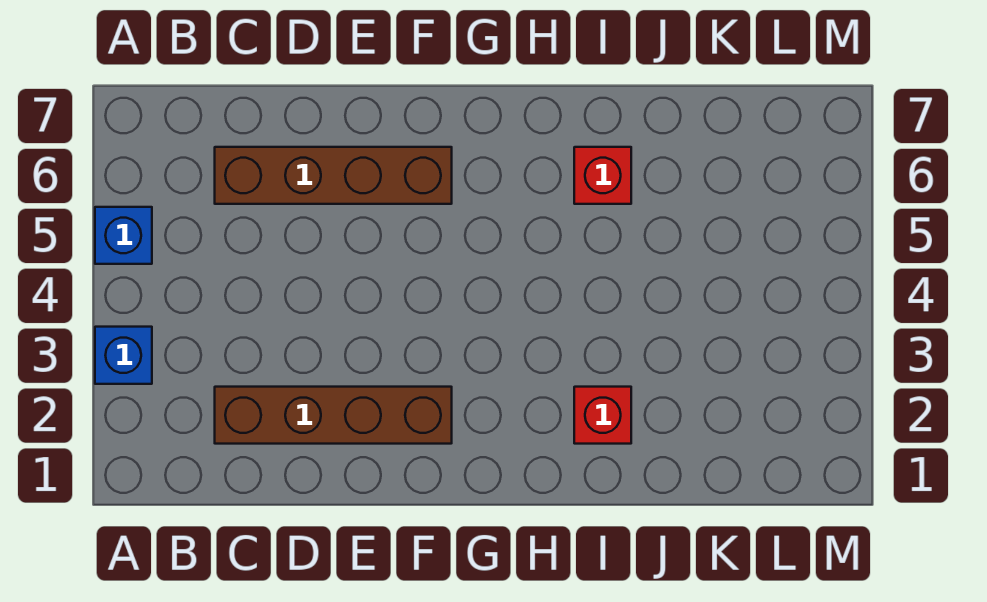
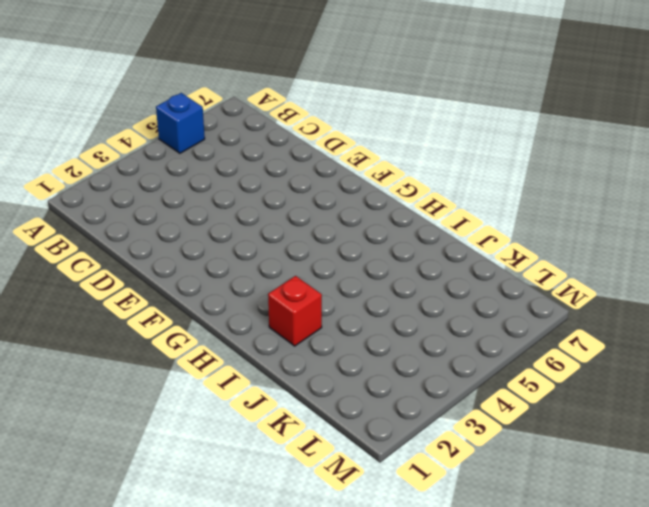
none -> blue brick A3 level 1
none -> brown brick C2:F2 level 1

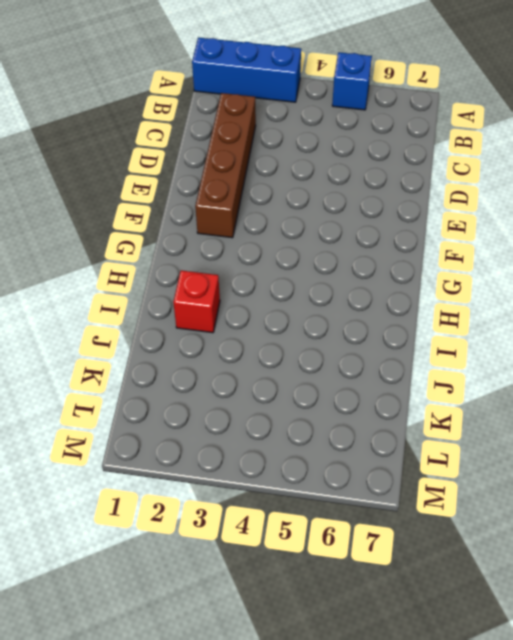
blue brick A1:A3 level 1 -> blue brick A3 level 1
none -> brown brick C6:F6 level 1
none -> red brick I6 level 1

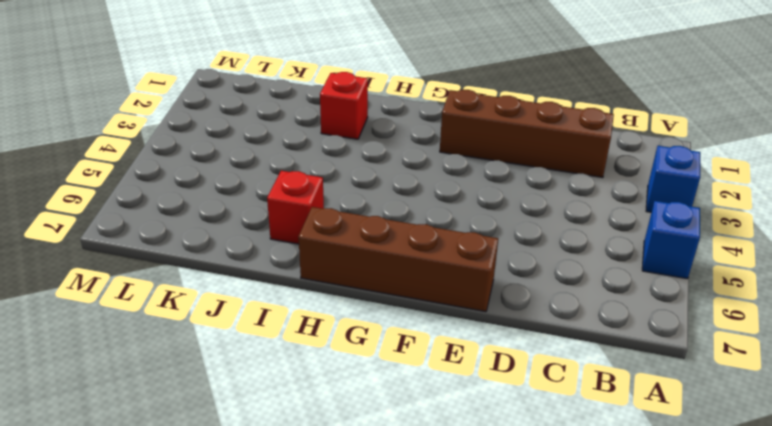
brown brick E7:H7 level 1 -> brown brick C6:F6 level 1

